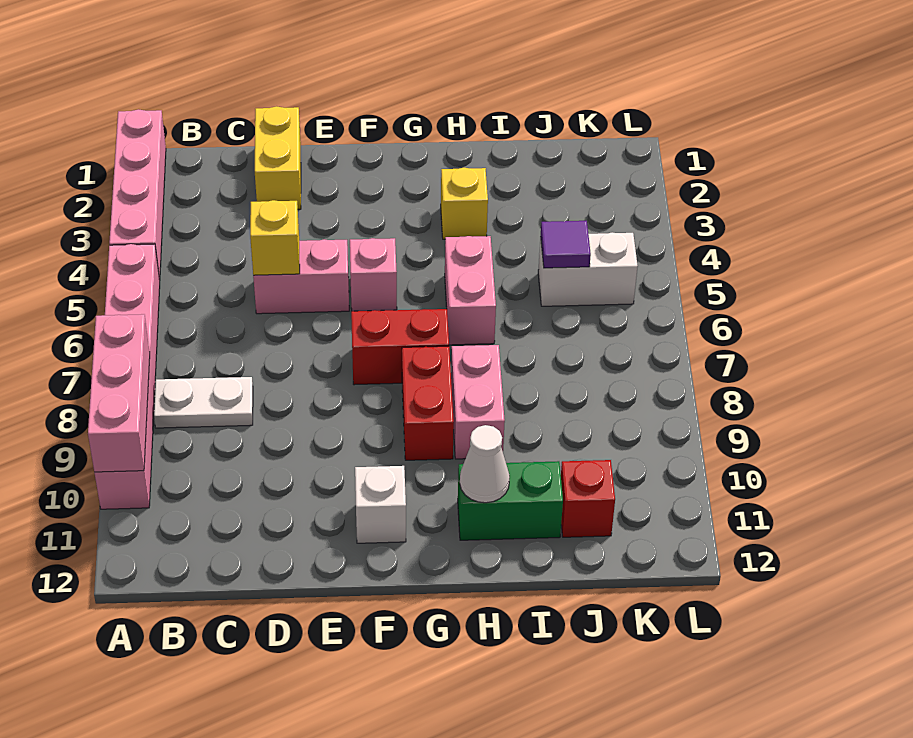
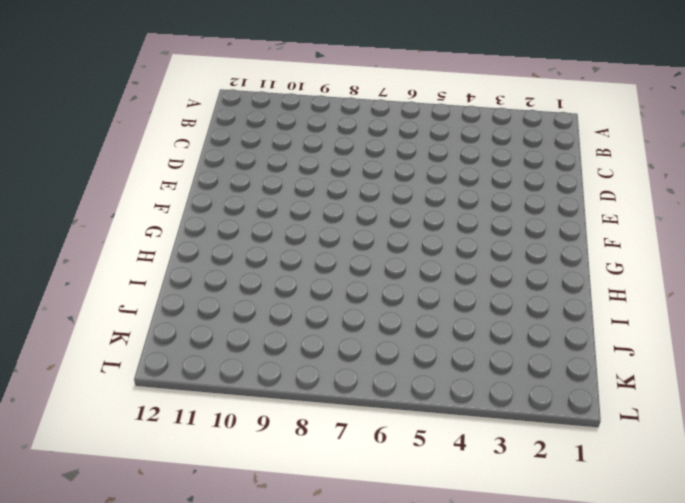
none -> pink brick A1:A4 level 1
none -> pink brick A5:A10 level 1
none -> white plate B8:C8 level 1

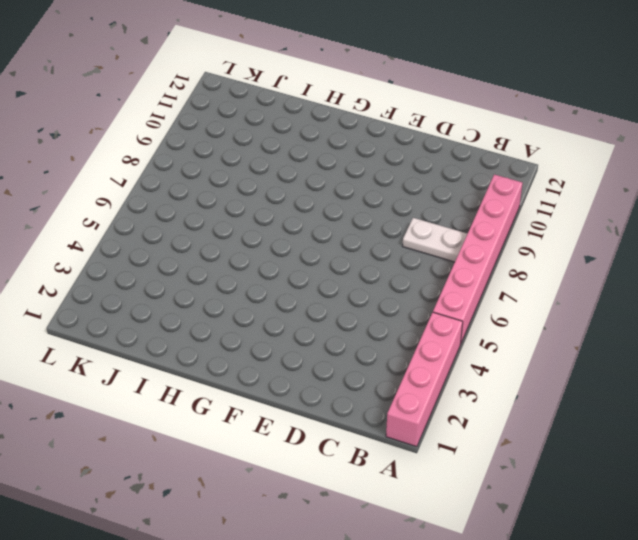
none -> yellow brick D1:D2 level 1
none -> pink brick D5:E5 level 1
none -> pink brick F5 level 1

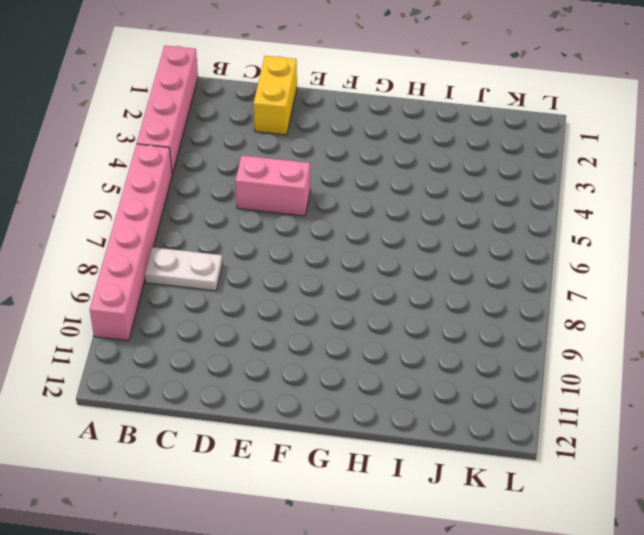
none -> pink brick F5 level 1
none -> red brick F7:G7 level 1
none -> white brick F11 level 1

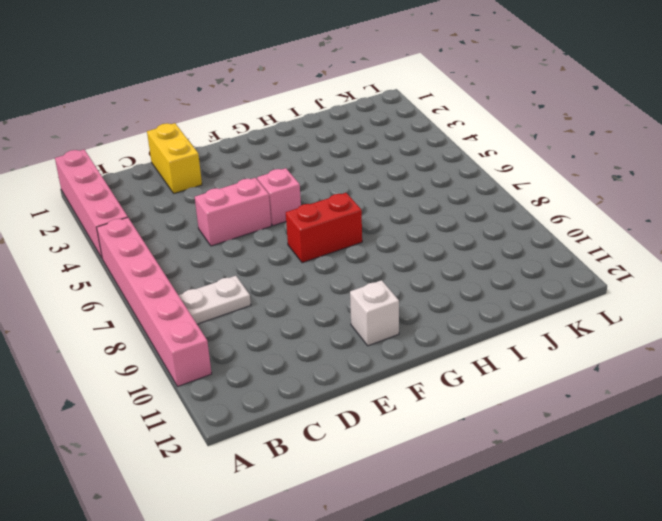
none -> red brick G8:G9 level 1
none -> yellow brick H3 level 1
none -> pink brick H5:H6 level 1

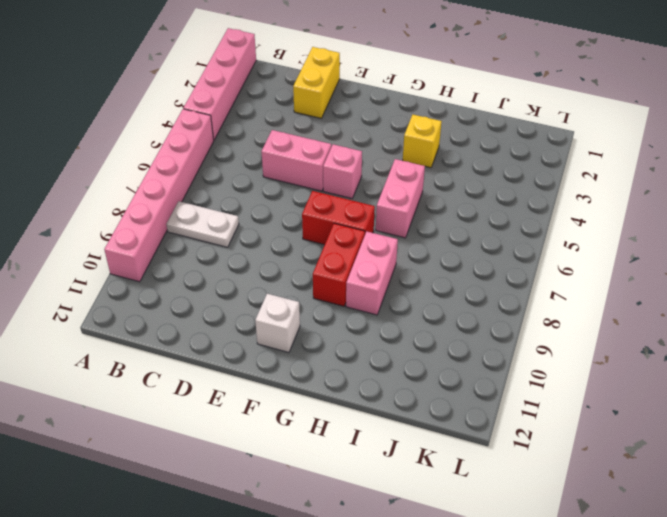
none -> green brick H11:I11 level 1
none -> white brick J5:K5 level 1
none -> red brick J11 level 1

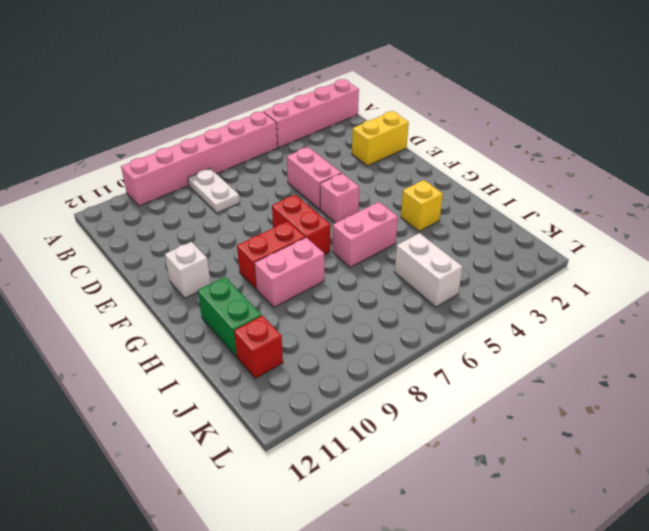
none -> pink brick A8:A10 level 2
none -> yellow brick D5 level 2
none -> white cone H11 level 2

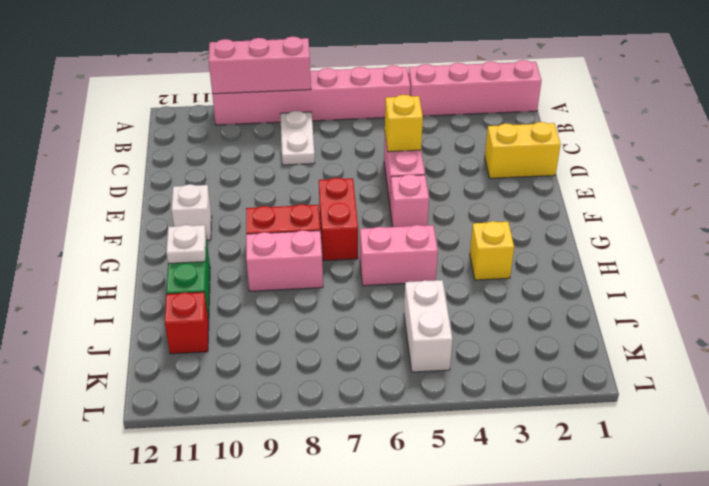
white plate H11 level 2 -> white cone H11 level 2
none -> purple tile J5 level 2

